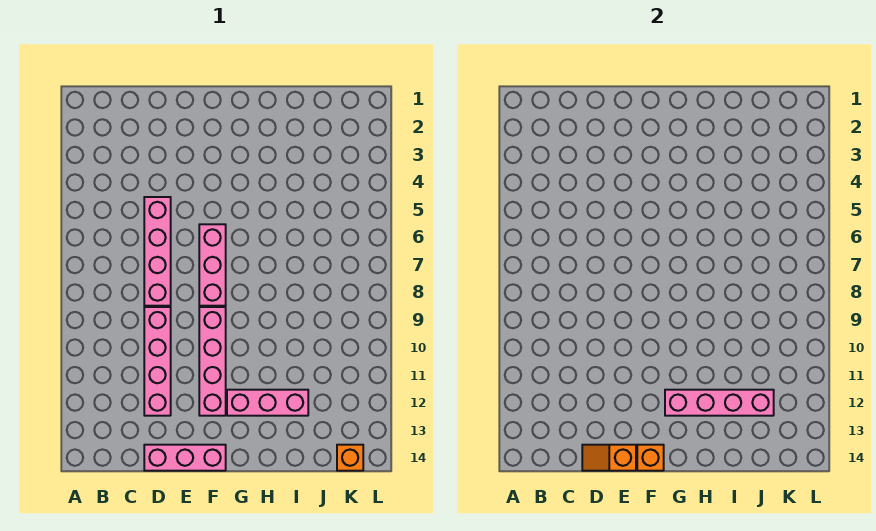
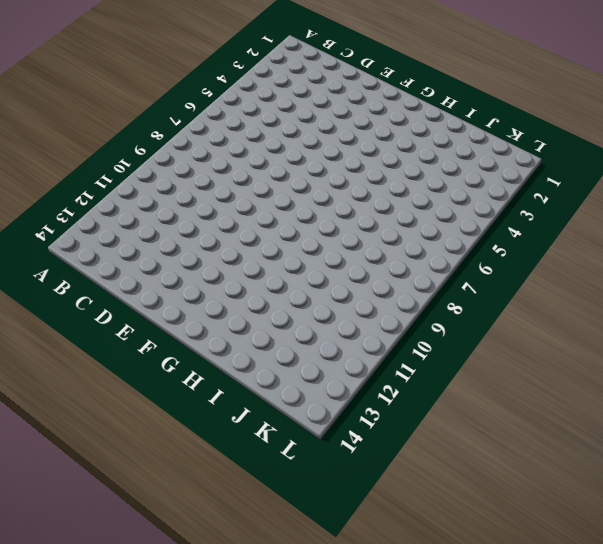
none -> pink brick D5:D8 level 1
none -> pink brick D9:D12 level 1

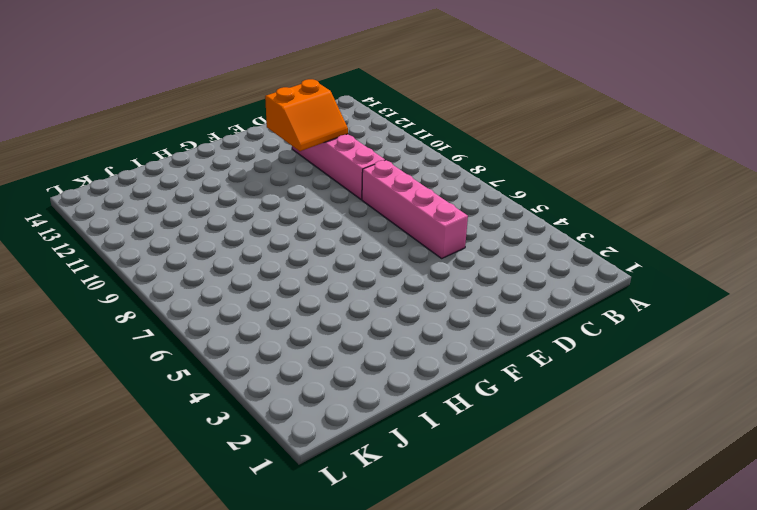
orange slope D11:E12 level 2 top 12 -> none
none -> pink brick D14:F14 level 1
none -> pink brick F6:F8 level 1

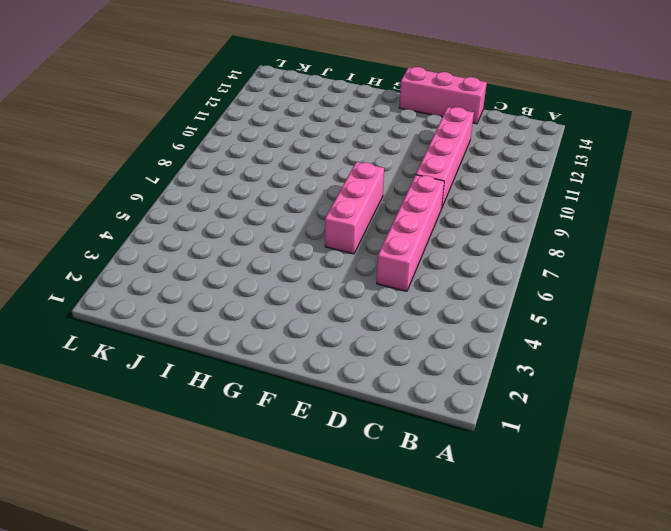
none -> pink brick F9:F12 level 1
none -> pink brick G12:I12 level 1

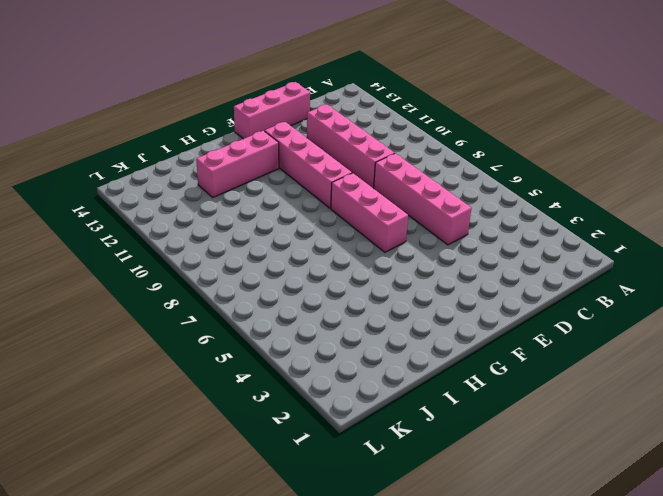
none -> orange brick K14 level 1
none -> orange slope D14:E14 level 2 top E

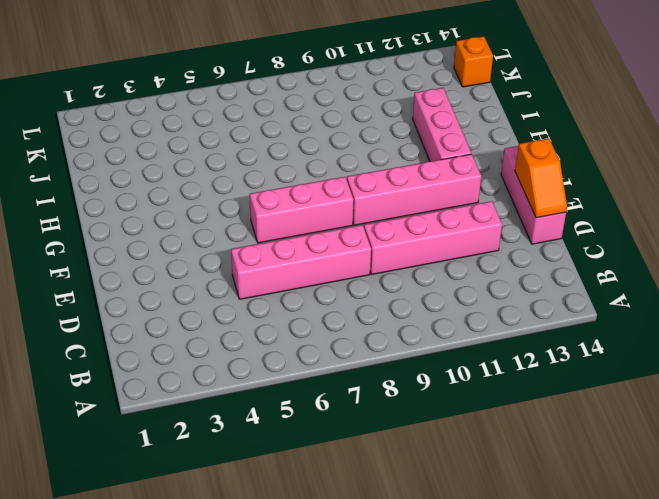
none -> orange brick F14 level 2
none -> pink brick G12:J12 level 2

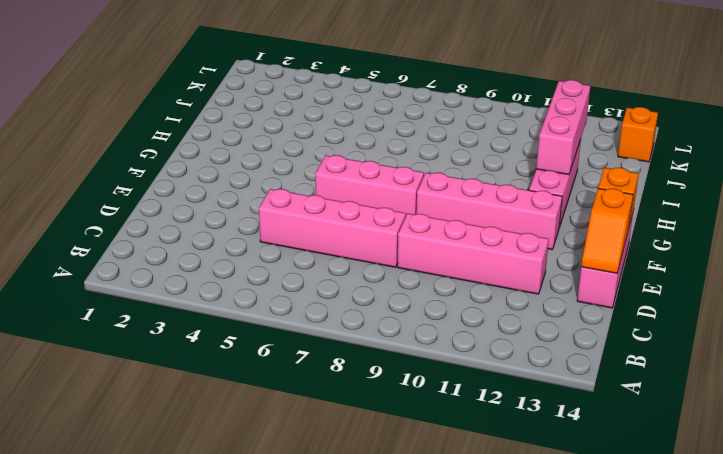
pink brick H12:J12 level 2 -> pink brick G12:J12 level 2

